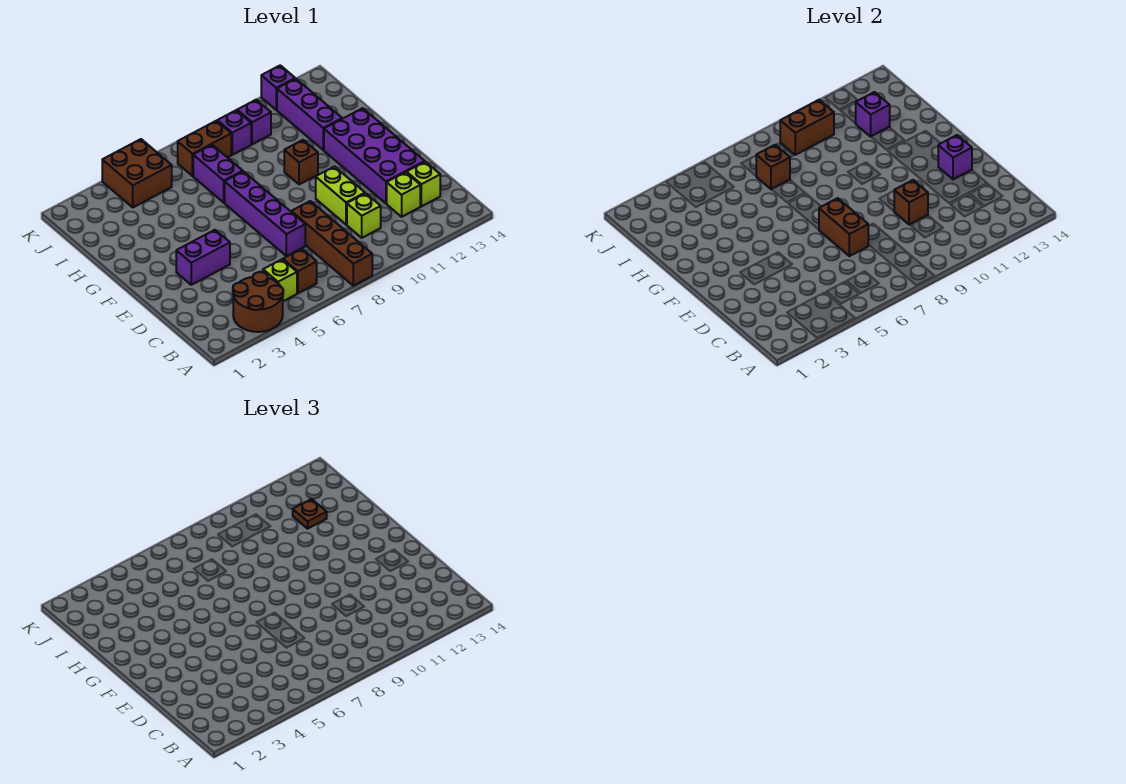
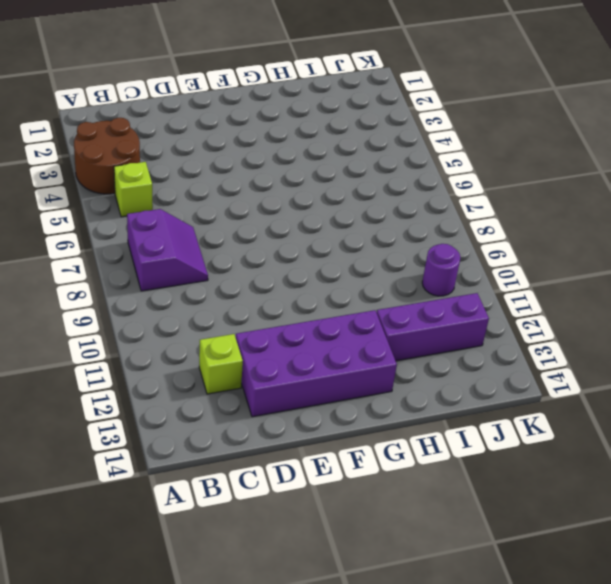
purple slope B7:C8 level 1 top B -> brown brick A8:D8 level 1
purple round brick J10 level 1 -> purple brick J10 level 1
none -> brown brick B6 level 1
none -> lime brick C10 level 1
none -> lime brick C13 level 1

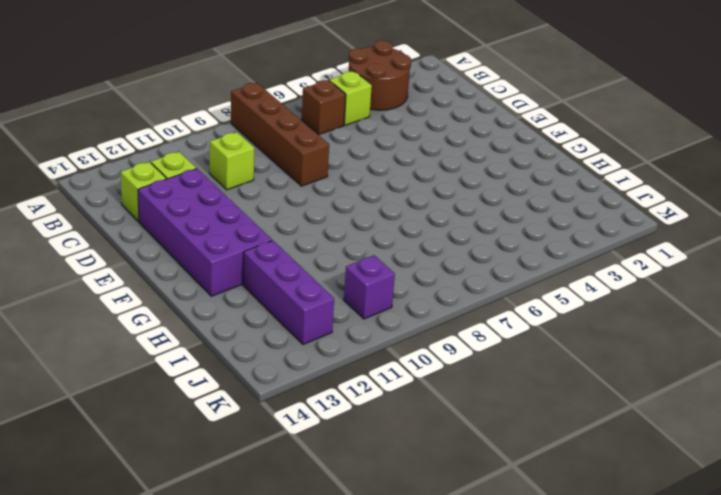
none -> purple brick D7:G7 level 1
none -> lime brick D10:E10 level 1
none -> purple brick E3:E4 level 1

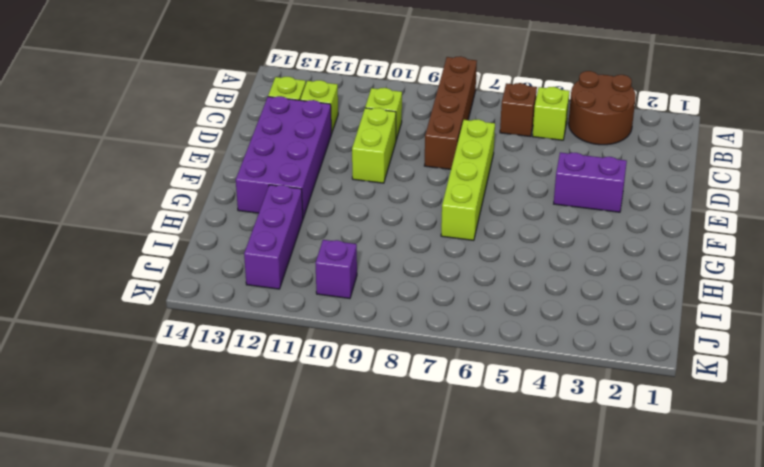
lime brick D7:G7 level 1 -> purple brick D7:G7 level 1
none -> brown brick G10 level 1
none -> purple brick H7:I7 level 1
none -> brown brick J4:K5 level 1

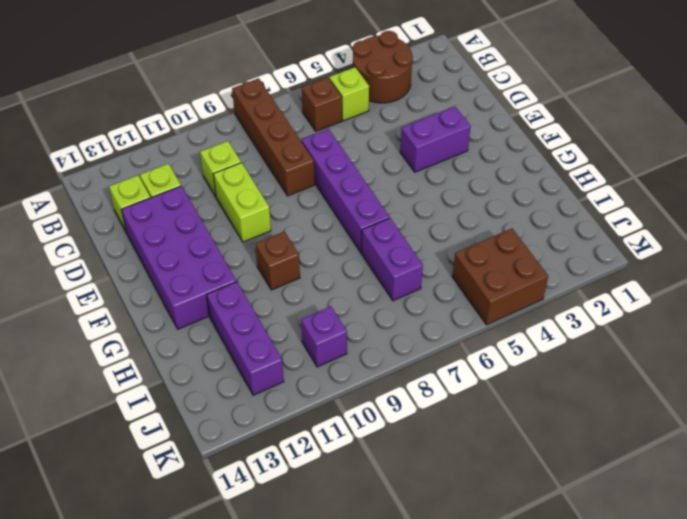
none -> brown brick J7:J8 level 1
none -> purple brick J9 level 1
none -> purple brick K12 level 1

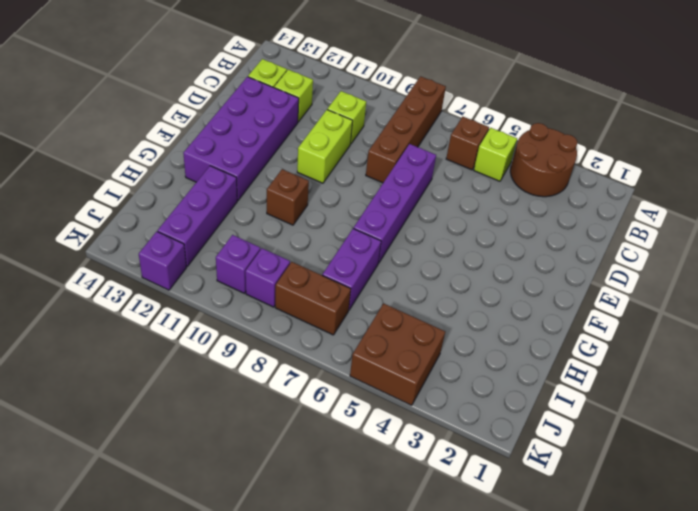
none -> purple brick E3:E4 level 1
none -> brown brick D7:E7 level 2
none -> brown brick D10 level 2

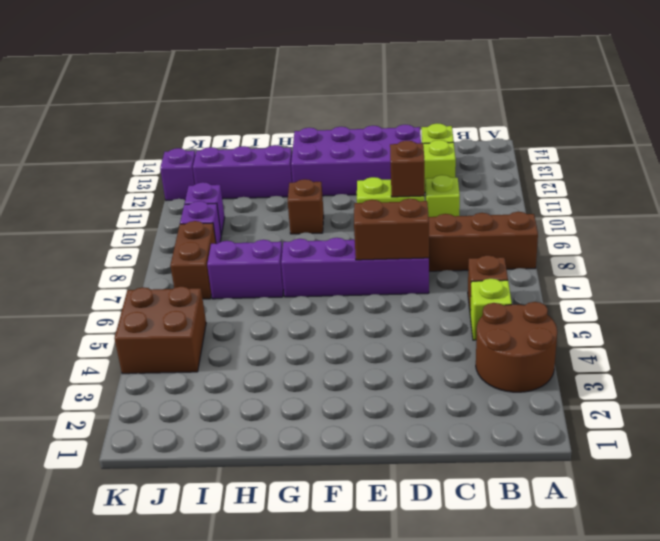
none -> purple brick E3:E4 level 1
none -> purple brick E13 level 2
none -> brown brick I7 level 2

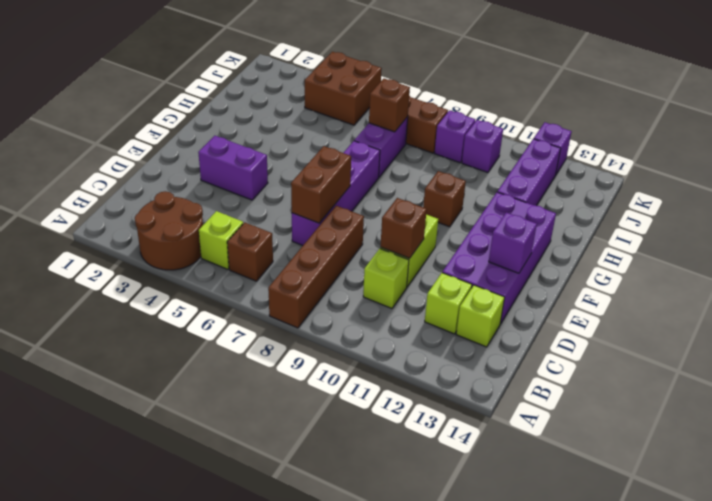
none -> purple brick I12 level 2
none -> brown brick J9:J10 level 2
none -> brown plate I12 level 3

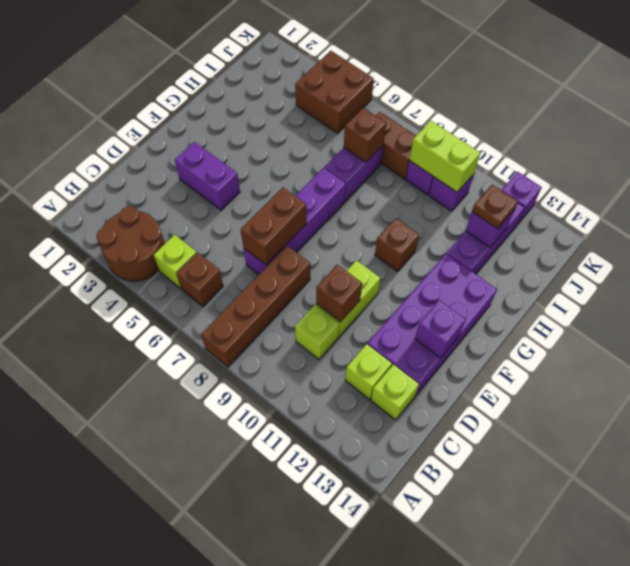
lime brick J9:J10 level 2 -> brown brick J9:J10 level 2

